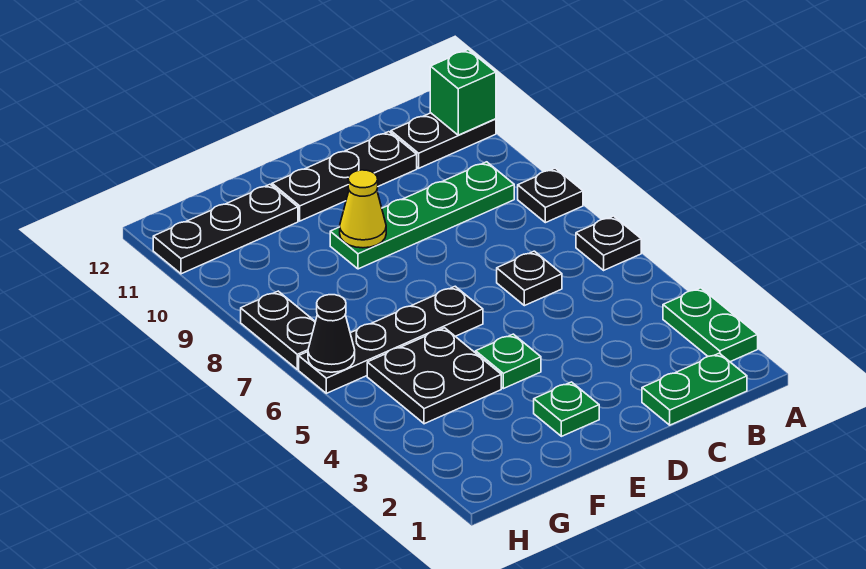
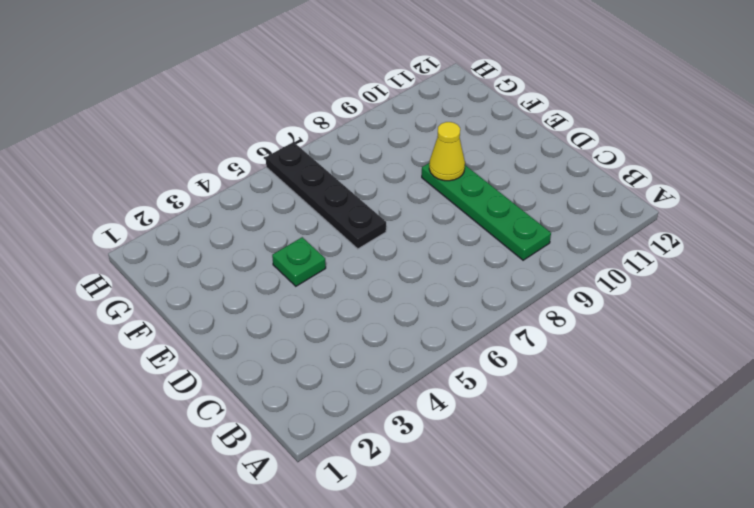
none -> green plate A2:A3 level 1
none -> black plate A6 level 1
none -> black plate A8 level 1

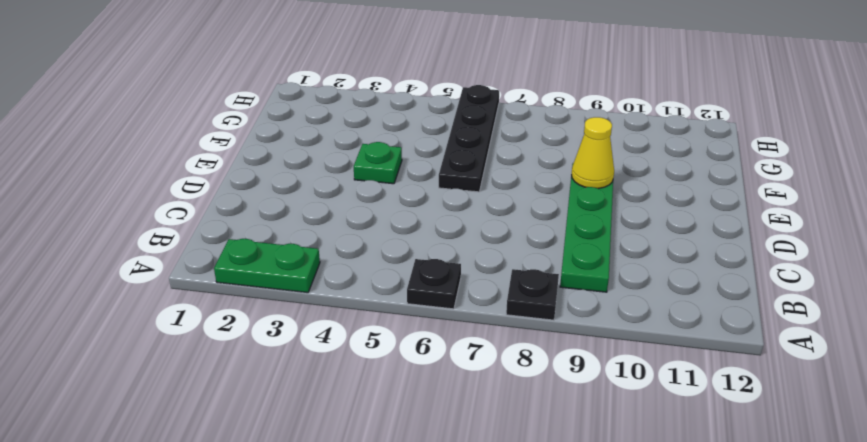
none -> black plate A11:B11 level 1
none -> green plate B1:C1 level 1
none -> black plate C6 level 1

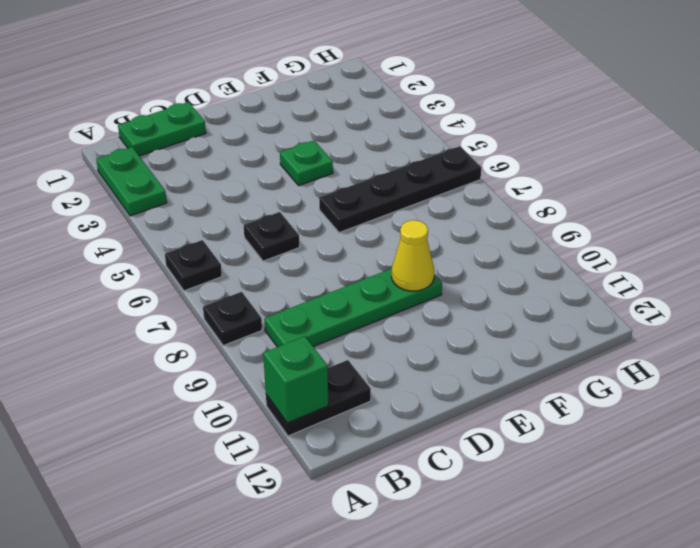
none -> black plate C11:E11 level 1
none -> green plate E2 level 1
none -> black plate F4:G5 level 1

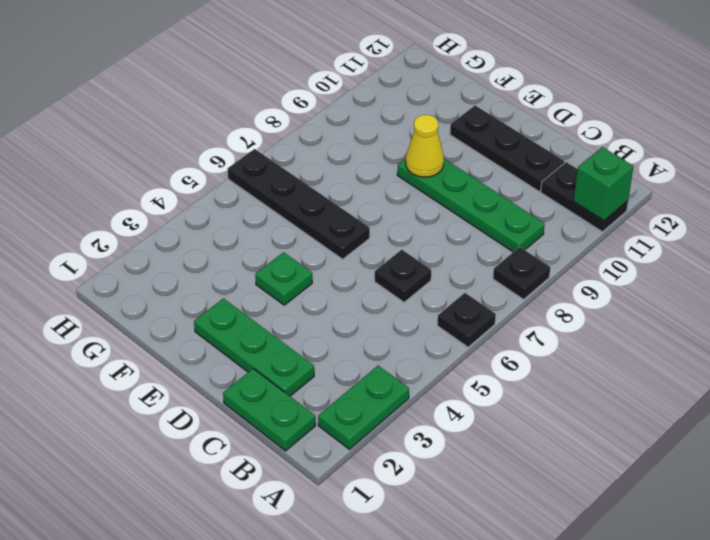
green plate C2:E2 level 1 -> green plate E2 level 1
none -> black plate F4:G5 level 1
none -> black plate F11:H11 level 1
none -> black plate H7:H8 level 1

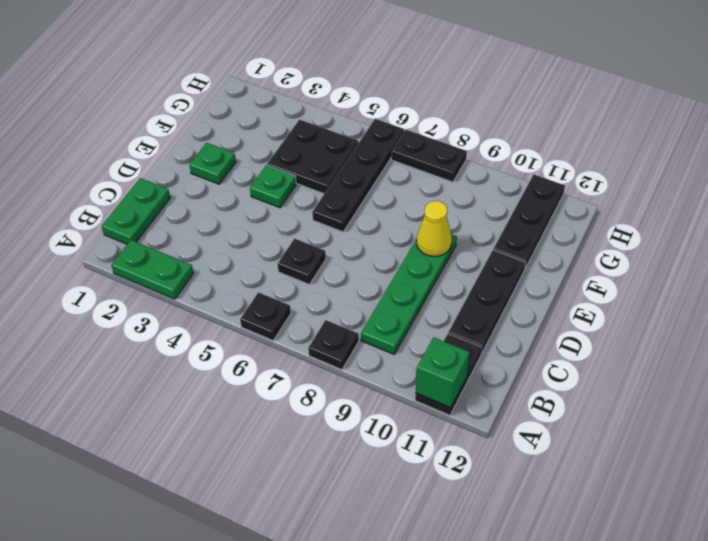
none -> black cone H6 level 2

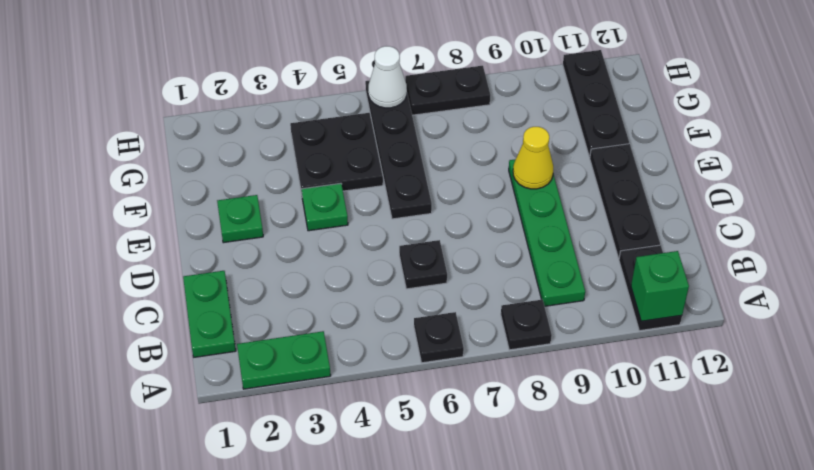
white cone H6 level 2 -> black cone H6 level 2

